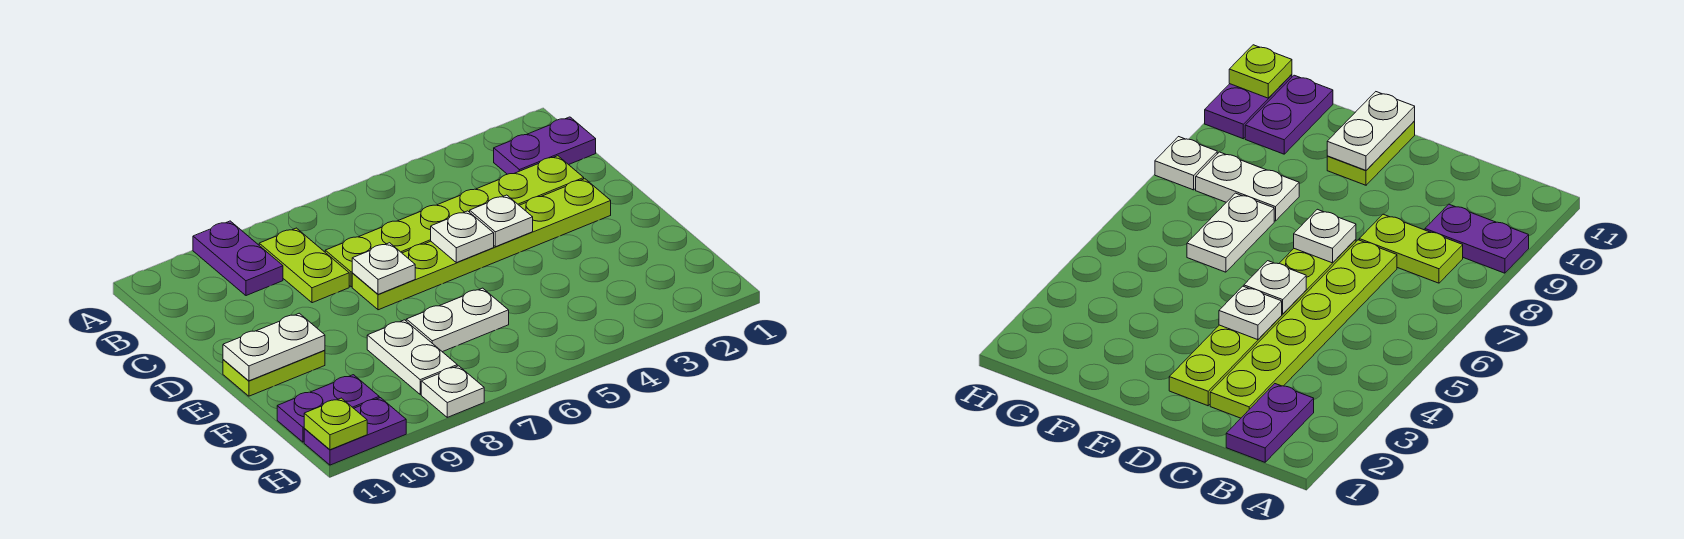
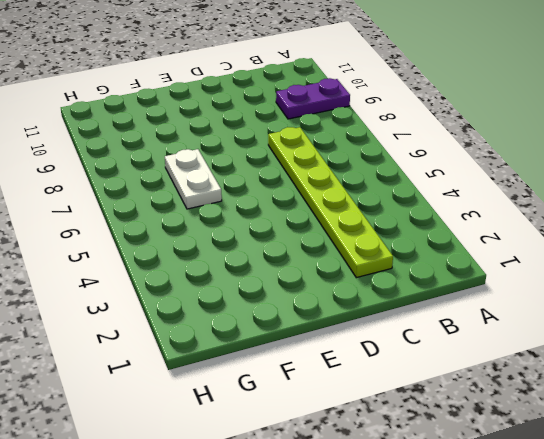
none -> purple plate B1:B2 level 1
none -> lime plate B8:C8 level 1
none -> lime plate D2:D7 level 1

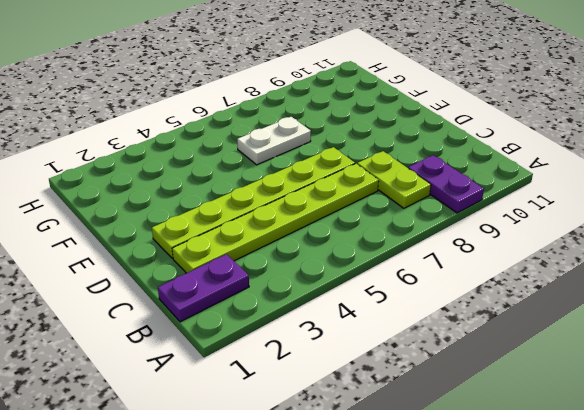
none -> lime plate E10:E11 level 1
none -> white plate F8:G8 level 1
none -> purple plate G10:G11 level 1

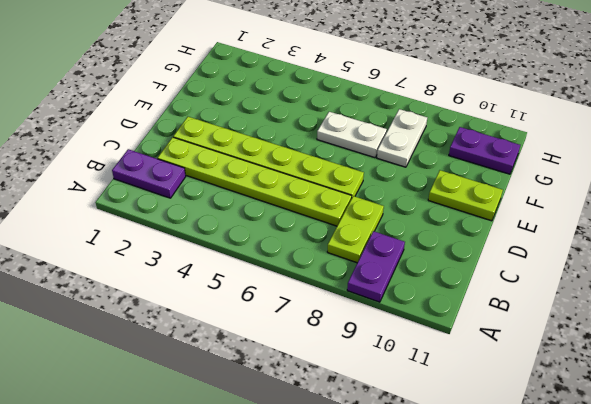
none -> white plate H8 level 1
none -> purple plate H10:H11 level 1
none -> white plate D4 level 2

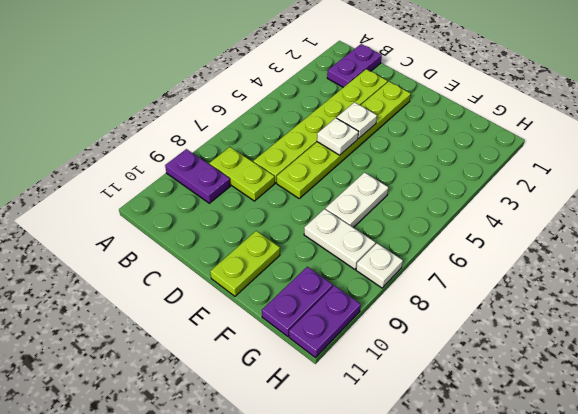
none -> white plate D7 level 2
none -> white plate E10:E11 level 2
none -> lime plate H11 level 2

